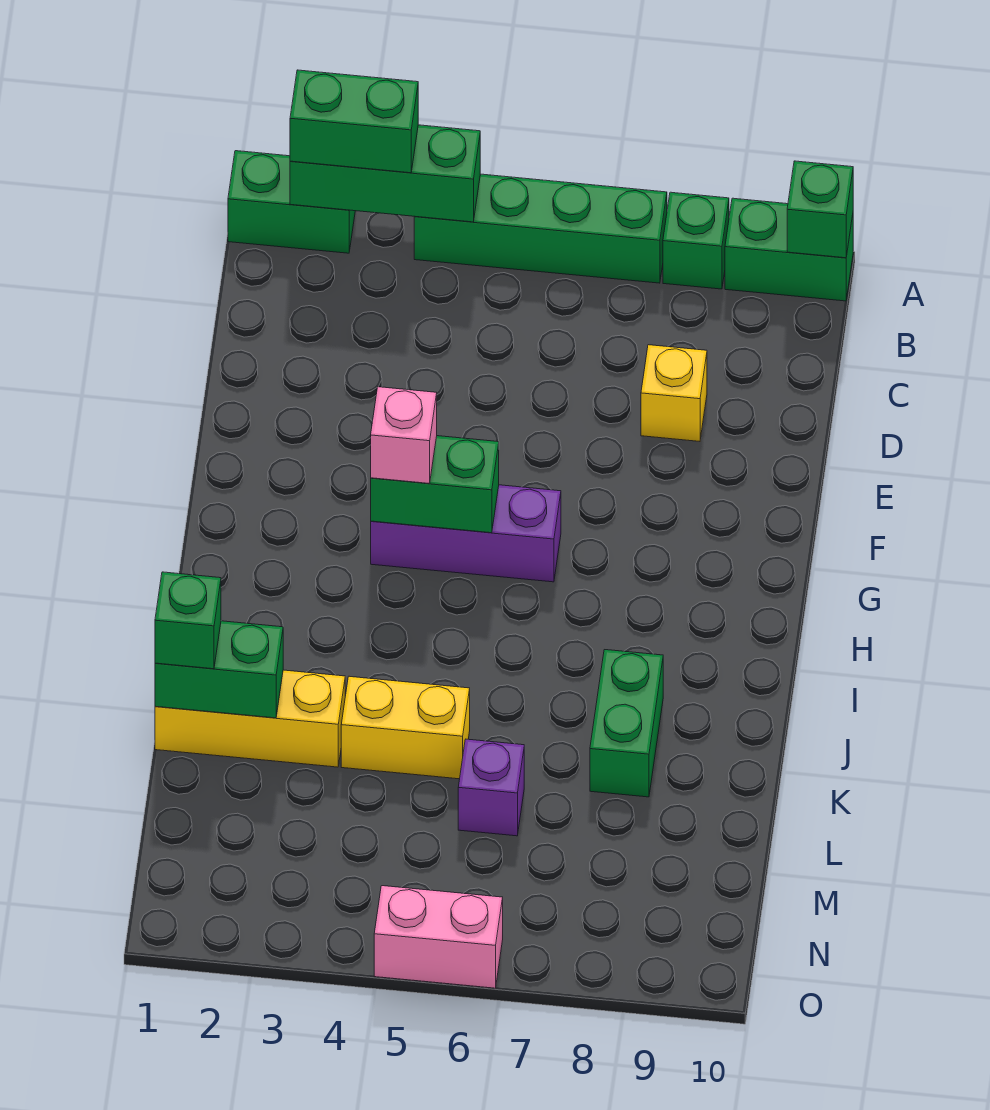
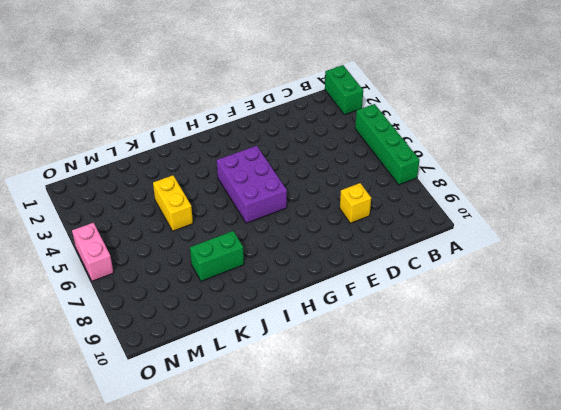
purple brick G4:H6 level 1 -> purple brick G4:G6 level 1
none -> green brick A8 level 1
none -> green brick A9:A10 level 1
none -> yellow brick K1:K3 level 1

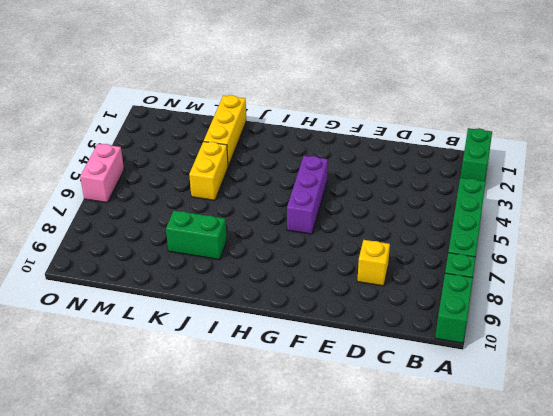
none -> purple brick L6 level 1
none -> green brick A2:A4 level 2
none -> green brick A10 level 2

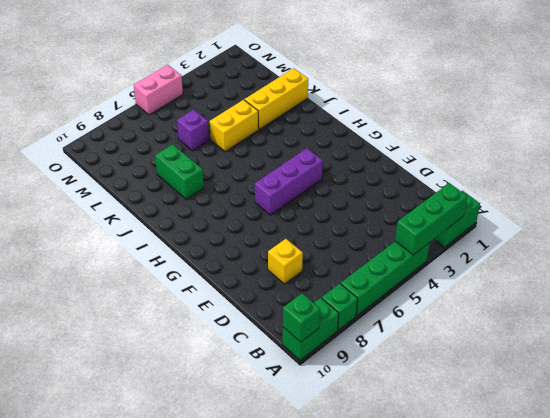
none -> green brick G4:G5 level 2
none -> green brick K1:K2 level 2
none -> green brick A2:A3 level 3

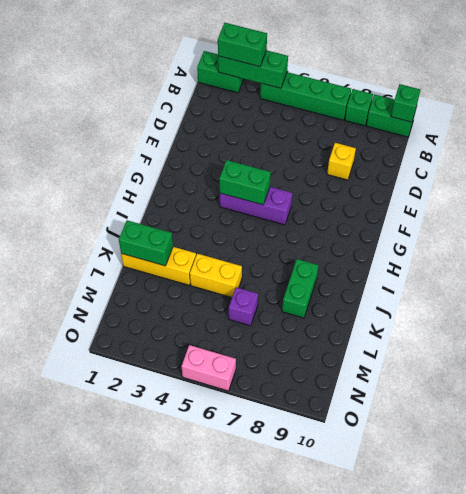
none -> pink brick G4 level 3
none -> green brick K1 level 3

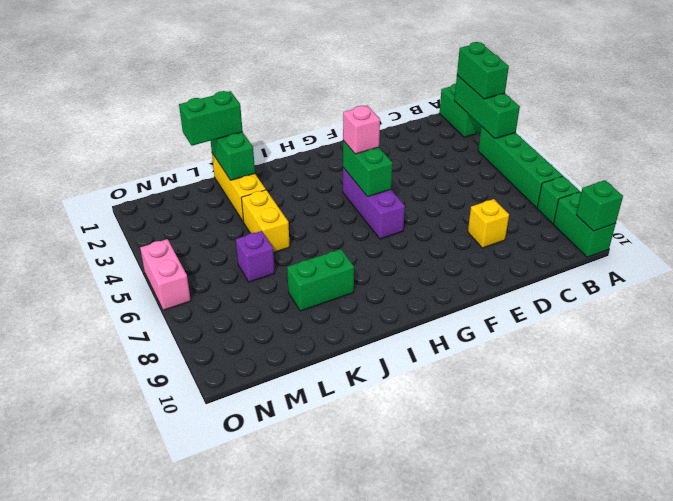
green brick K1:L1 level 3 -> green brick K1 level 3

